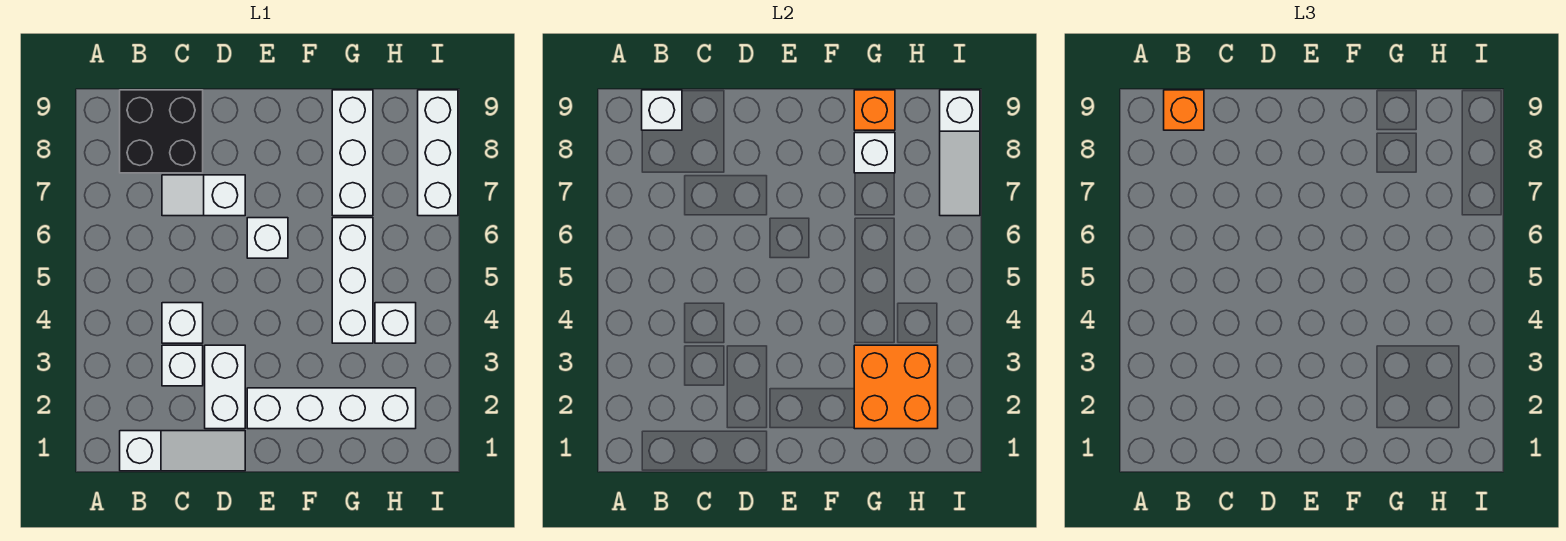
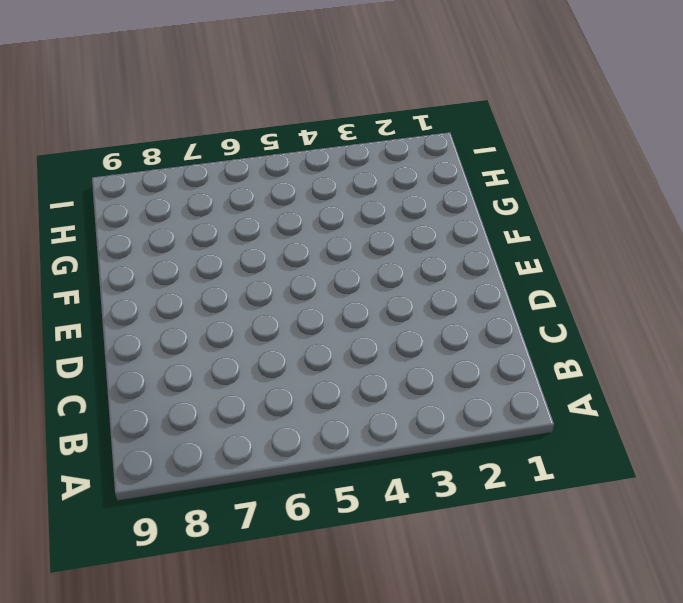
none -> white slope B1:D1 level 1 top B
none -> black brick B8:C9 level 1
none -> white brick C3 level 1

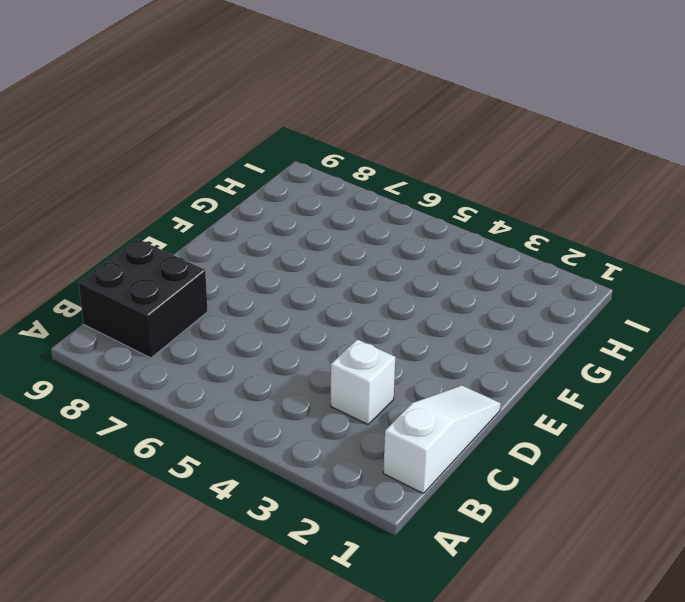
none -> white brick C4 level 1
none -> white slope C7:D7 level 1 top D
none -> white brick D2:D3 level 1

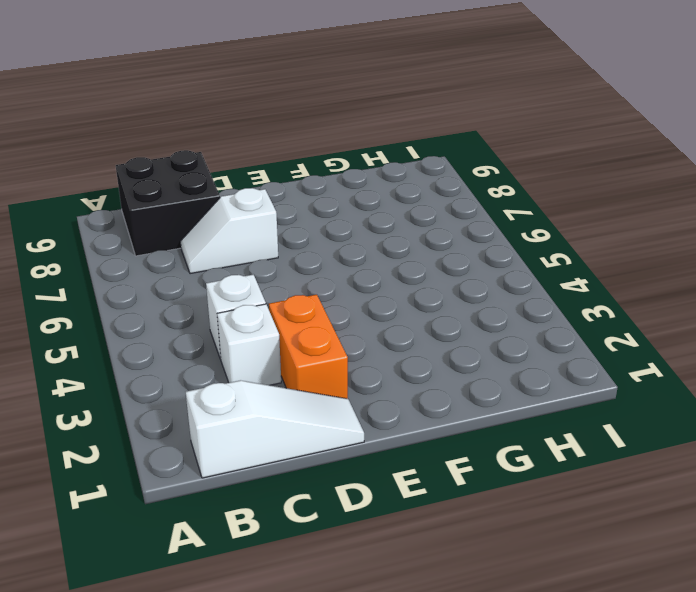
orange brick D2:D3 level 1 -> white brick D2:D3 level 1
none -> white brick E2:H2 level 1
none -> white brick E6 level 1
none -> white brick G4:G6 level 1

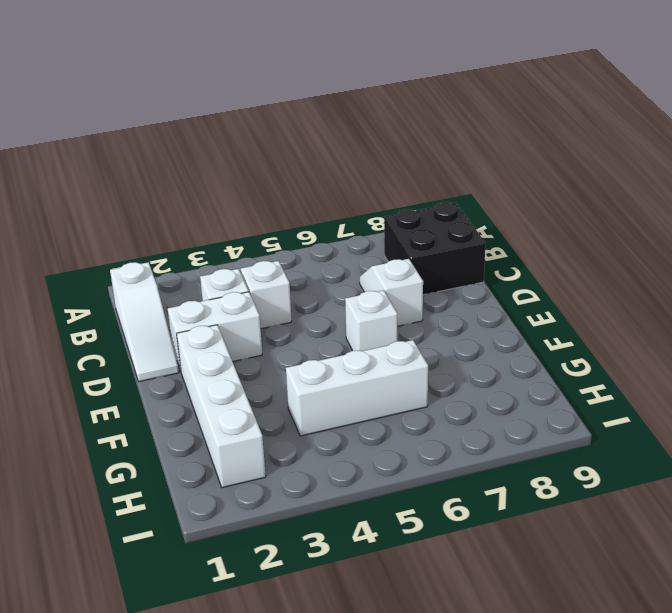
none -> white brick G7:G9 level 1
none -> white brick H4 level 1
none -> white brick I7:I9 level 1

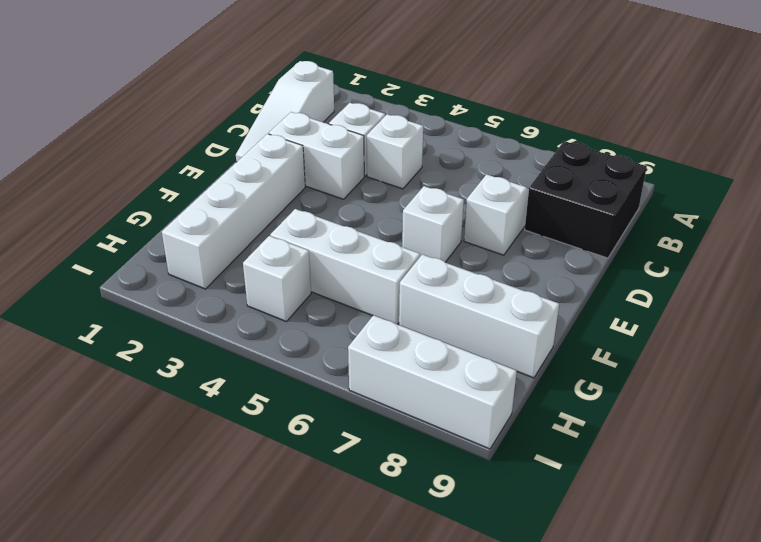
none -> white brick B9 level 2
none -> orange brick G2:H3 level 2
none -> white brick G8 level 2

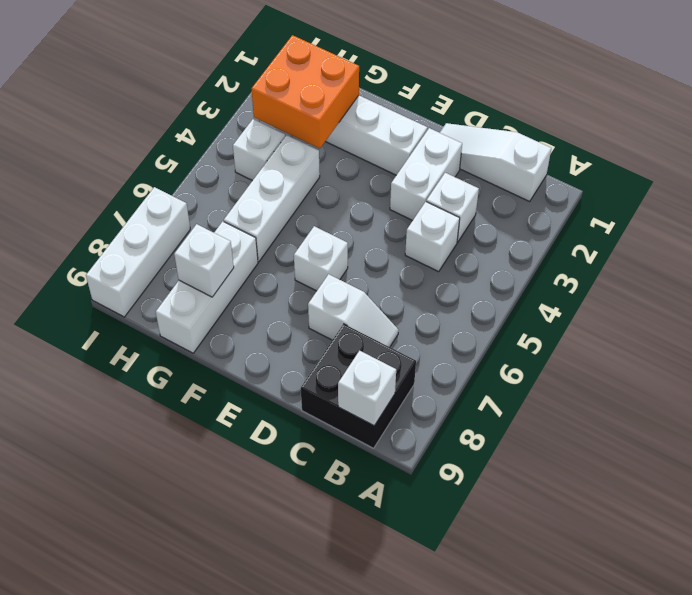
none -> orange brick G9 level 2
none -> white slope I7:I9 level 2 top 9
none -> orange brick B9 level 3

